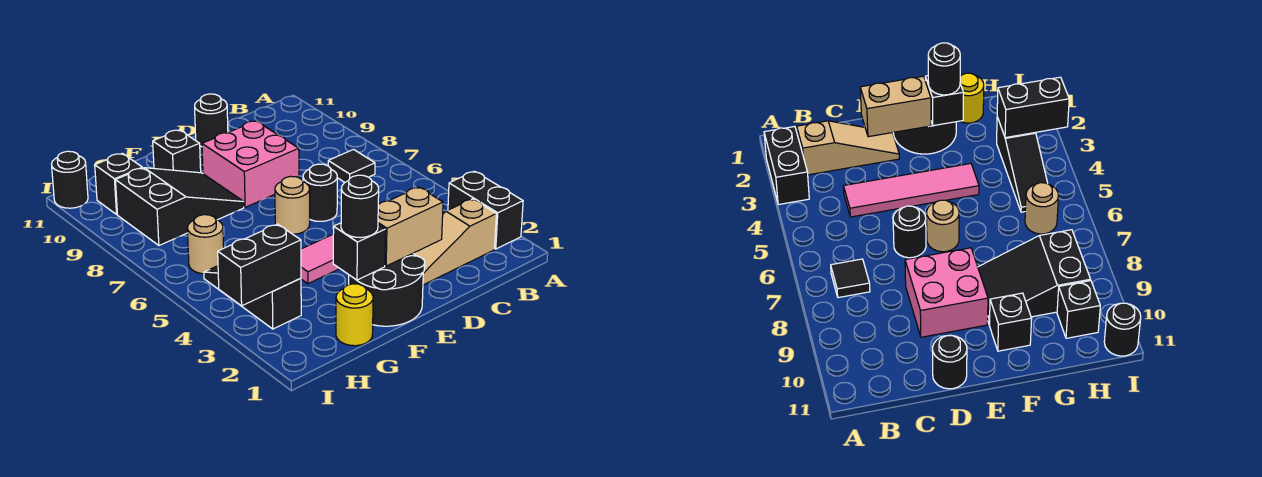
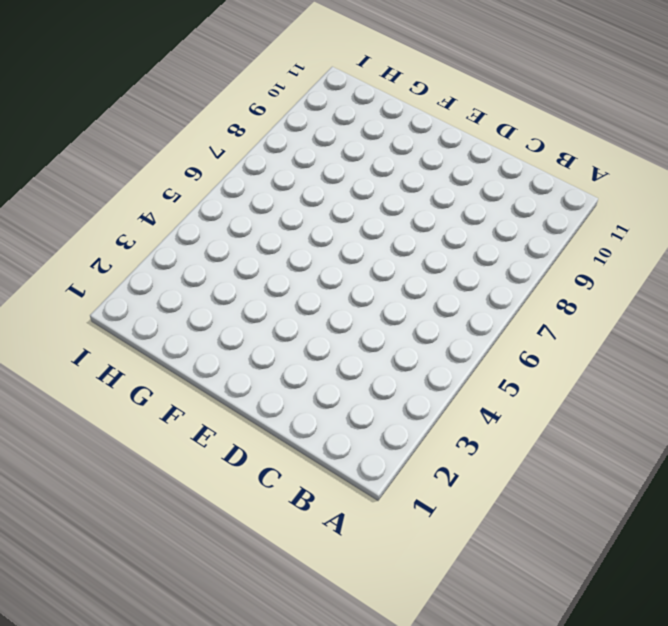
none -> black brick A2:A3 level 1
none -> tan slope B2:D2 level 1 top B
none -> black tile B7 level 1

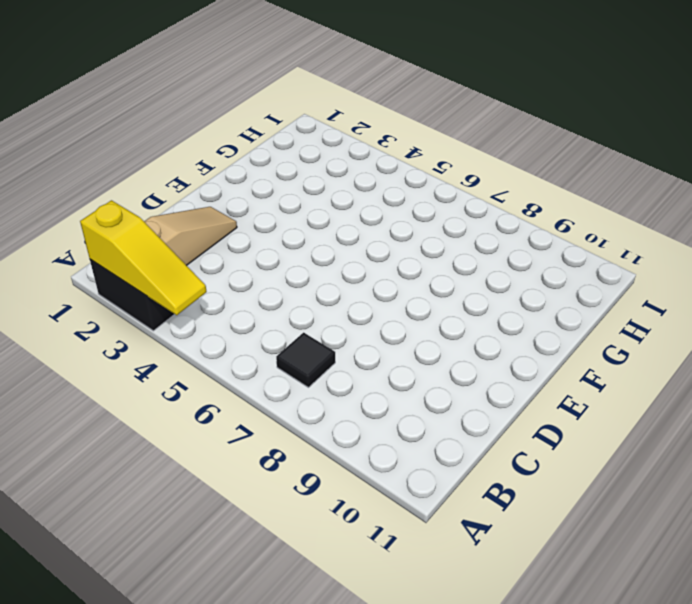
yellow slope A2:A4 level 2 top 2 -> none
none -> pink tile C4:F4 level 1
none -> black round brick D6 level 1
none -> pink brick D8:E9 level 1

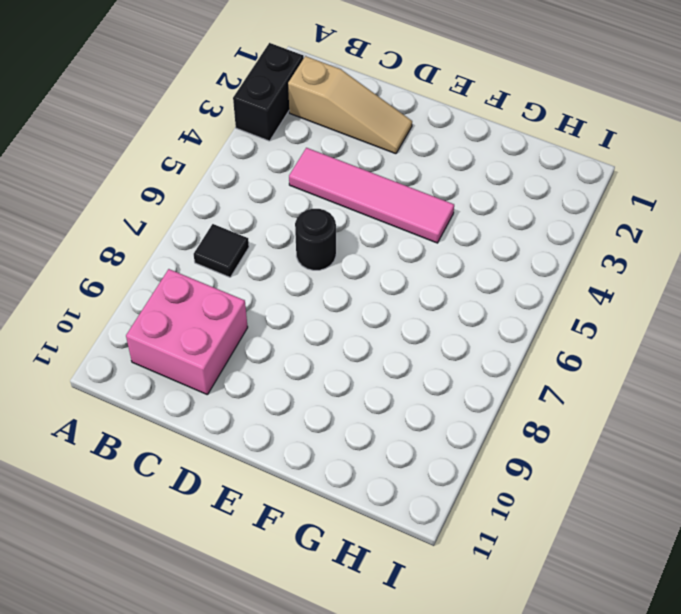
pink brick B9:C10 level 1 -> pink brick D8:E9 level 1
none -> black round brick D11 level 1
none -> black round brick E1:F2 level 1
none -> tan round brick E6 level 1

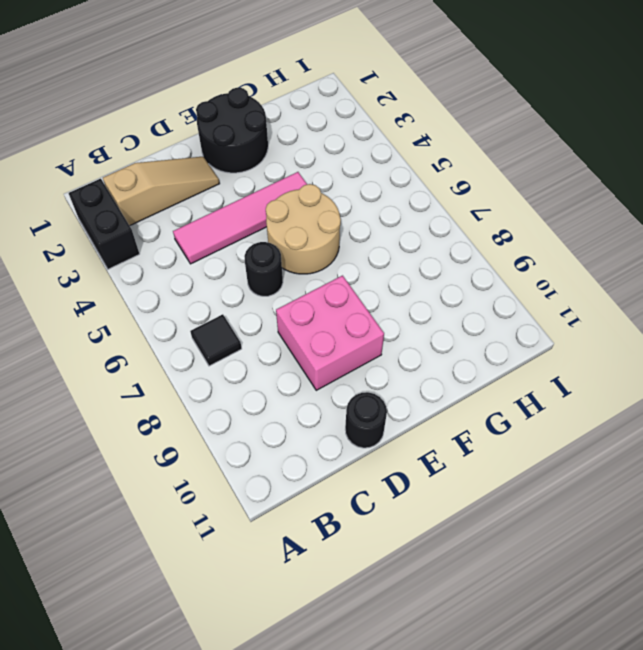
tan round brick E5:F6 level 1 -> tan round brick E6 level 1
none -> black slope F8:H9 level 1 top H
none -> black brick F10 level 1
none -> yellow round brick G1 level 1

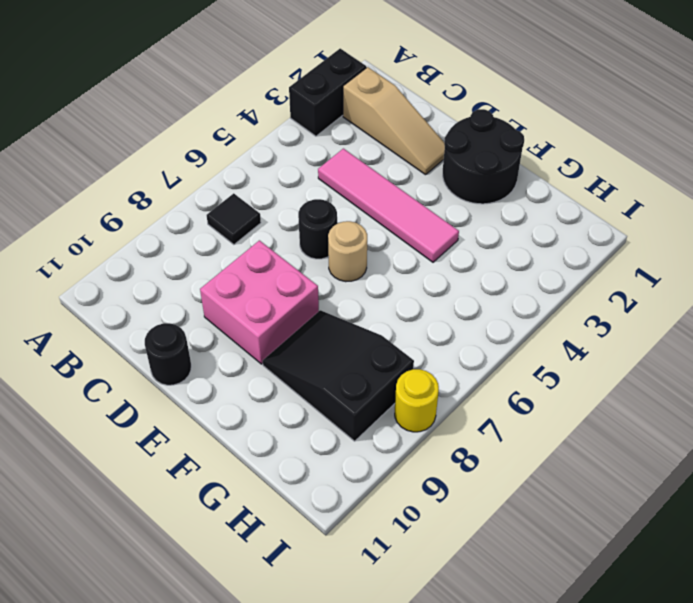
yellow round brick I8 level 1 -> yellow round brick G1 level 1
none -> black brick F10 level 1
none -> black slope H3:H5 level 1 top 3
none -> tan round brick H6 level 1

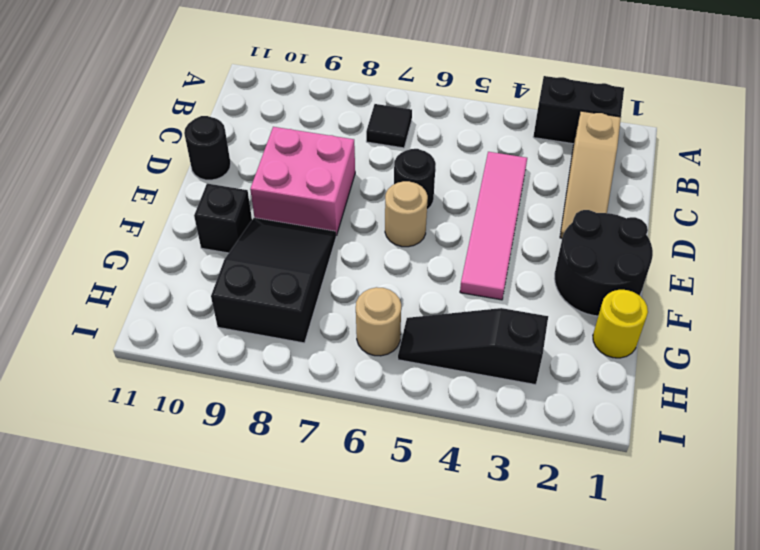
none -> black brick H10 level 1
none -> black round brick I11 level 1
none -> tan brick D2:E2 level 2

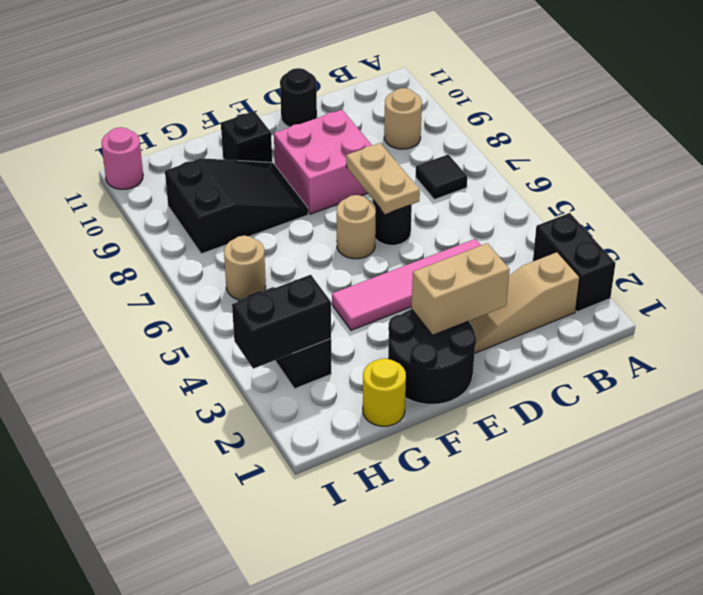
tan round brick B9 level 1 -> none
tan plate D6:D7 level 2 -> none
pink round brick I11 level 1 -> black round brick I11 level 1
none -> black brick H10 level 1
none -> black brick F2 level 2
none -> black round brick F2 level 3

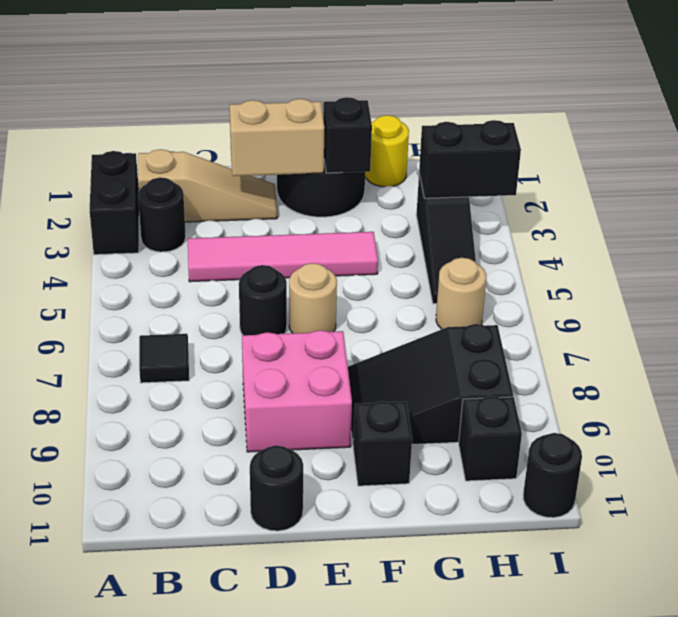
black round brick B3 level 1 -> black round brick F2 level 3

